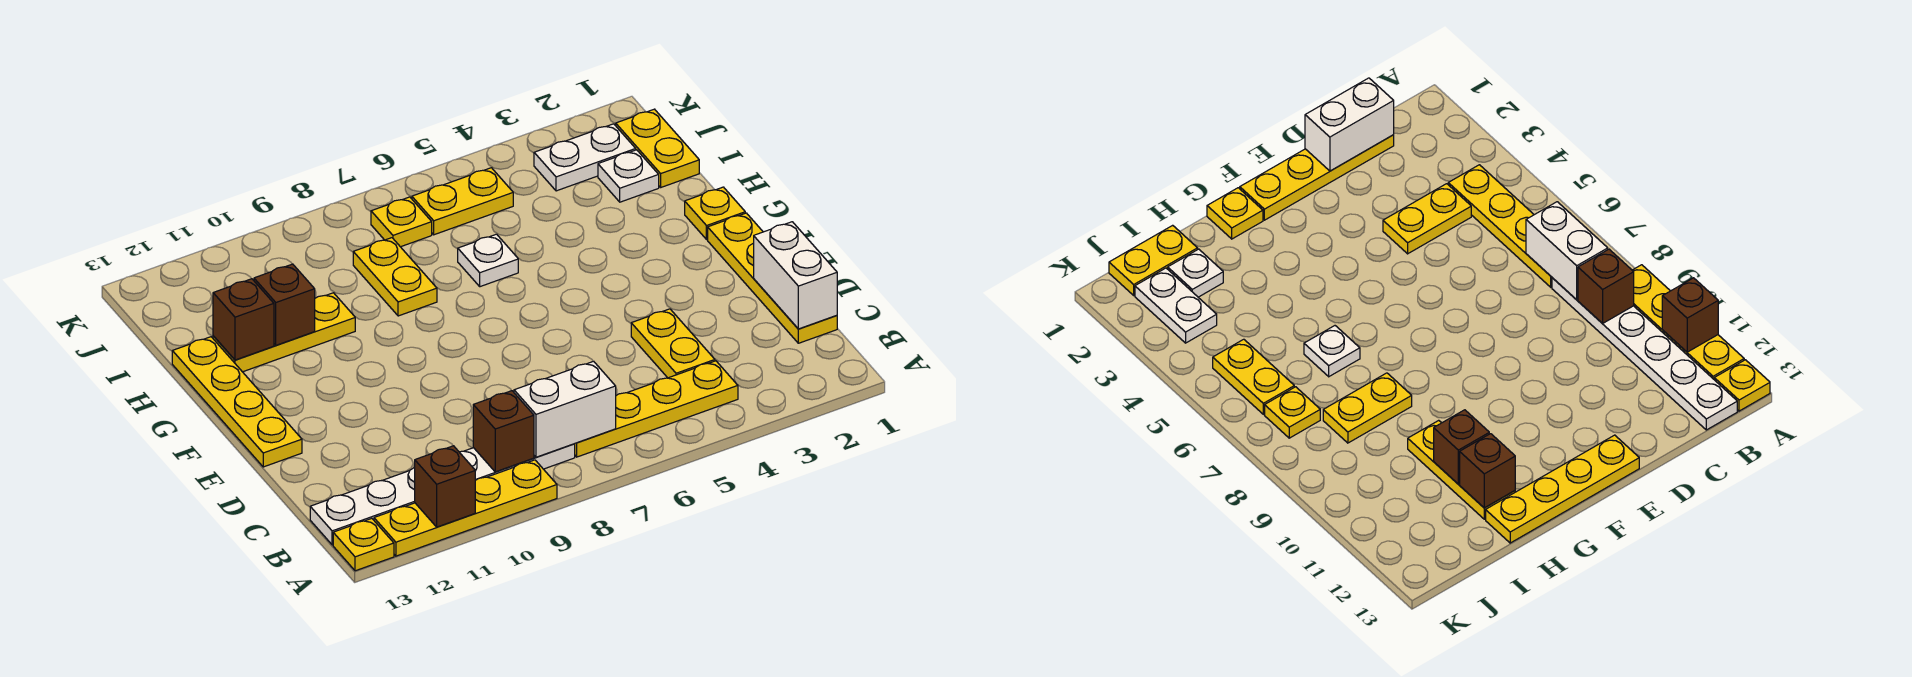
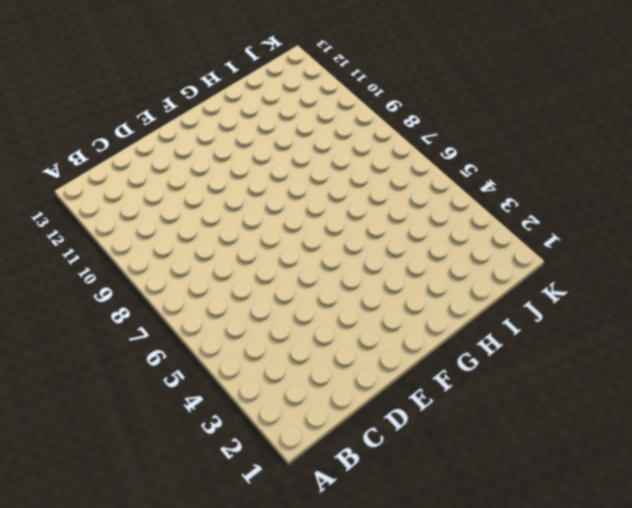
none -> yellow plate A9:A12 level 1
none -> yellow plate A13 level 1
none -> yellow plate B4:B7 level 1

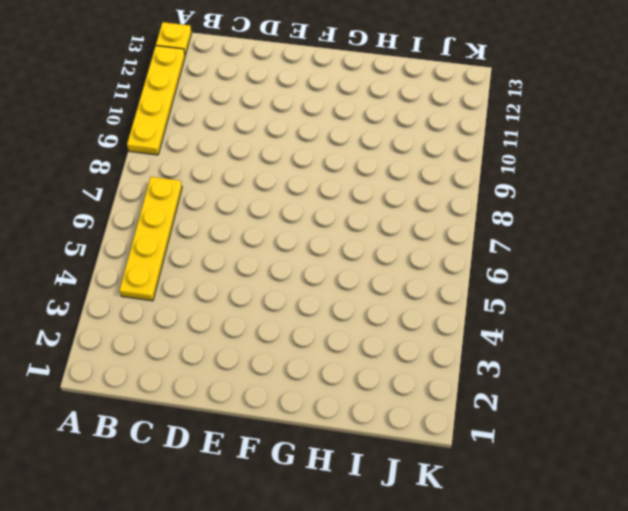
none -> white plate B8:B13 level 1
none -> yellow plate C1:F1 level 1
none -> yellow plate C4:D4 level 1

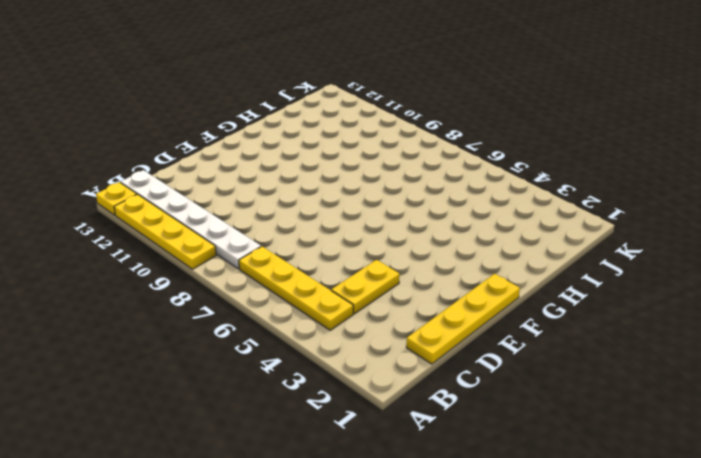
none -> yellow plate E13:H13 level 1
none -> yellow plate G1 level 1
none -> white plate H6 level 1

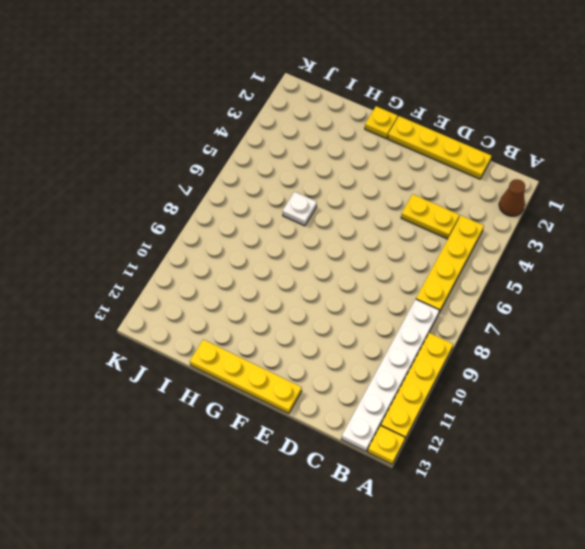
brown cone A2 level 1 -> none
none -> yellow plate H8:I8 level 1
none -> yellow plate H10:H12 level 1
none -> yellow plate I1:J1 level 1

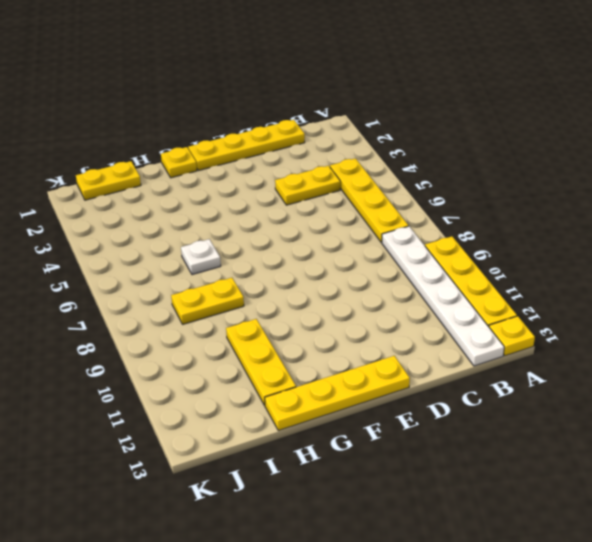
none -> white plate I2 level 1
none -> white plate J2:J3 level 1
none -> yellow plate J5:J6 level 1

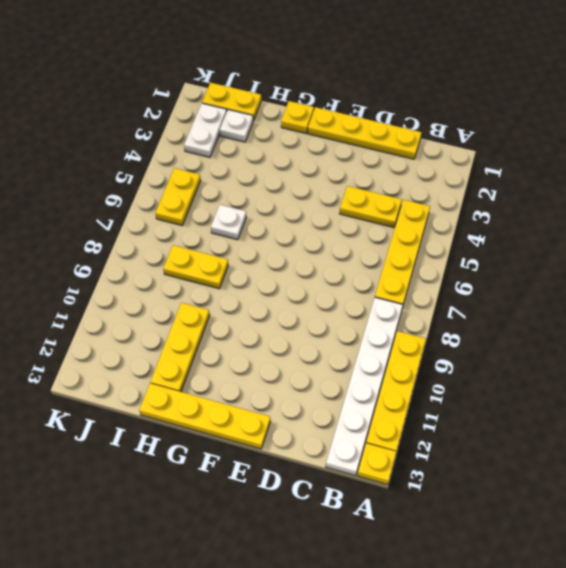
none -> yellow plate J7 level 1
none -> brown brick A11 level 2
none -> white brick B7:B8 level 2

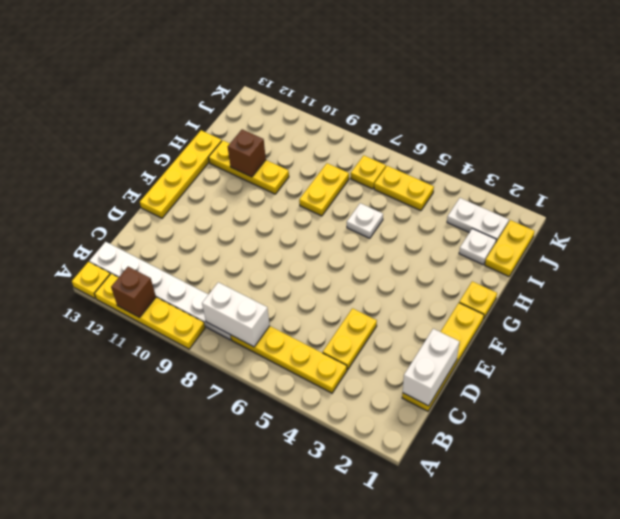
none -> brown brick B9 level 2
none -> brown brick H12 level 2

